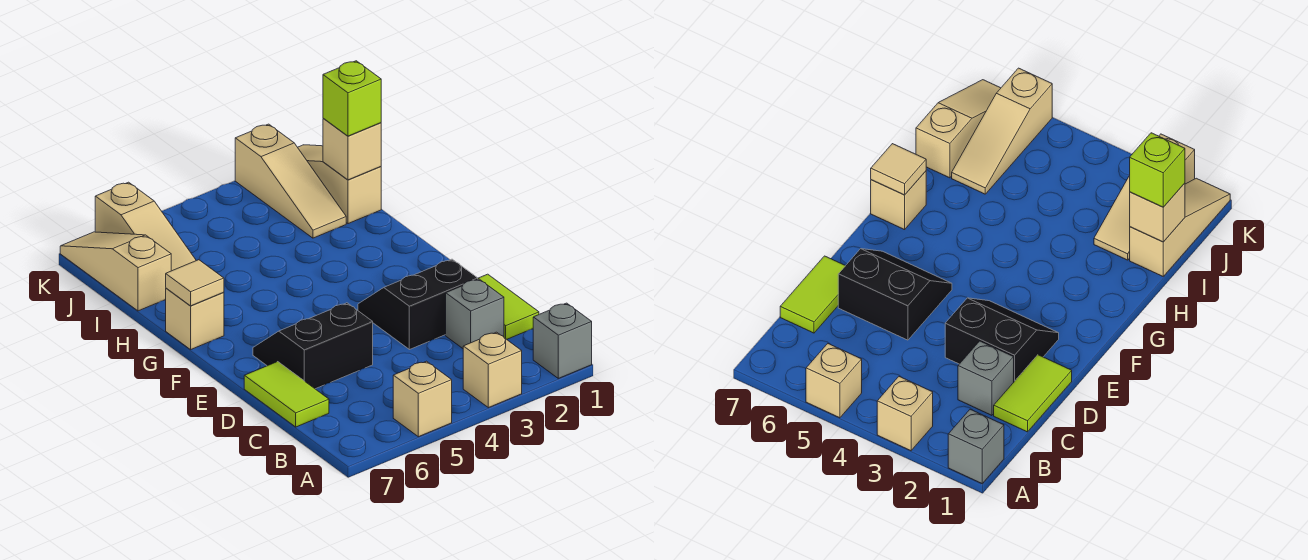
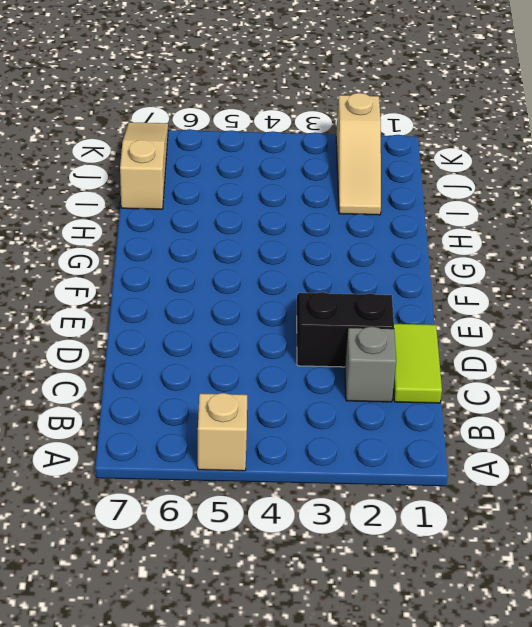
none -> grey brick A1 level 1
none -> tan brick A3 level 1
none -> lime tile C7:D7 level 1

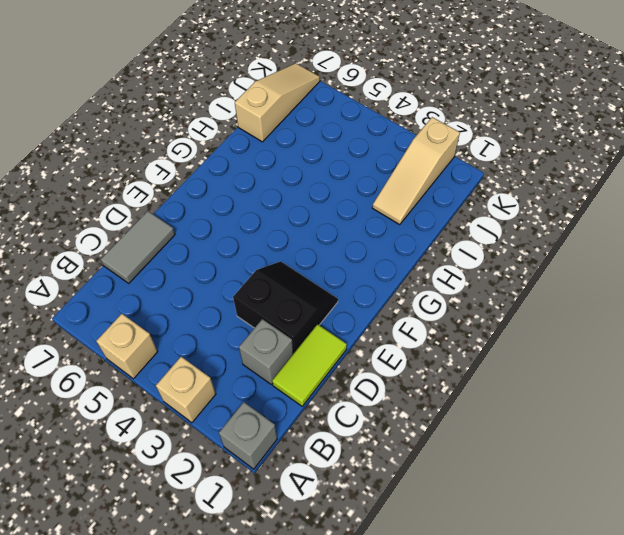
grey tile C7:D7 level 1 -> lime tile C7:D7 level 1
none -> black slope D5:E6 level 1 top D
none -> tan brick G7 level 1
none -> tan slope I1:K1 level 1 top I

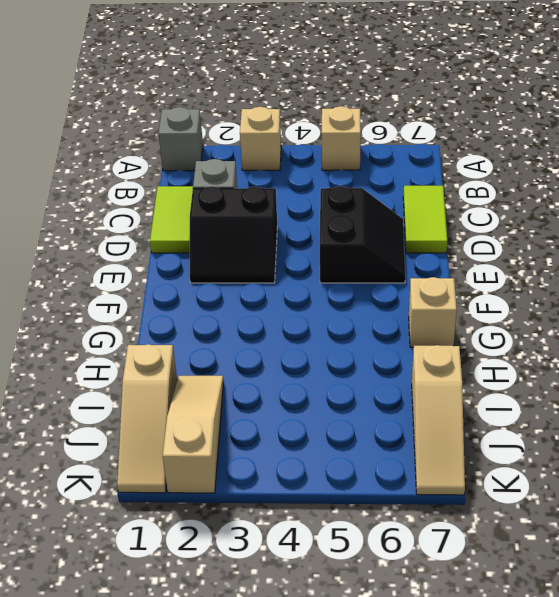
black slope D5:E6 level 1 top 5 -> black slope D5:E6 level 1 top D
none -> tan slope I6:K6 level 1 top K
none -> tan tile G7 level 2
none -> tan brick I1 level 2

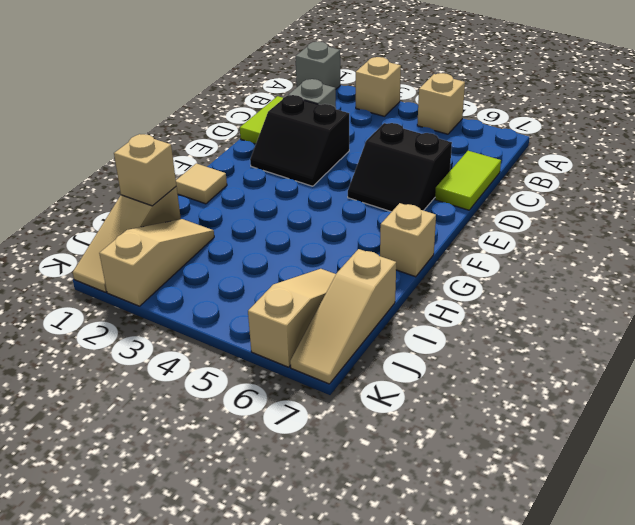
tan tile G1 level 1 -> tan tile G7 level 2
none -> lime brick I1 level 3

